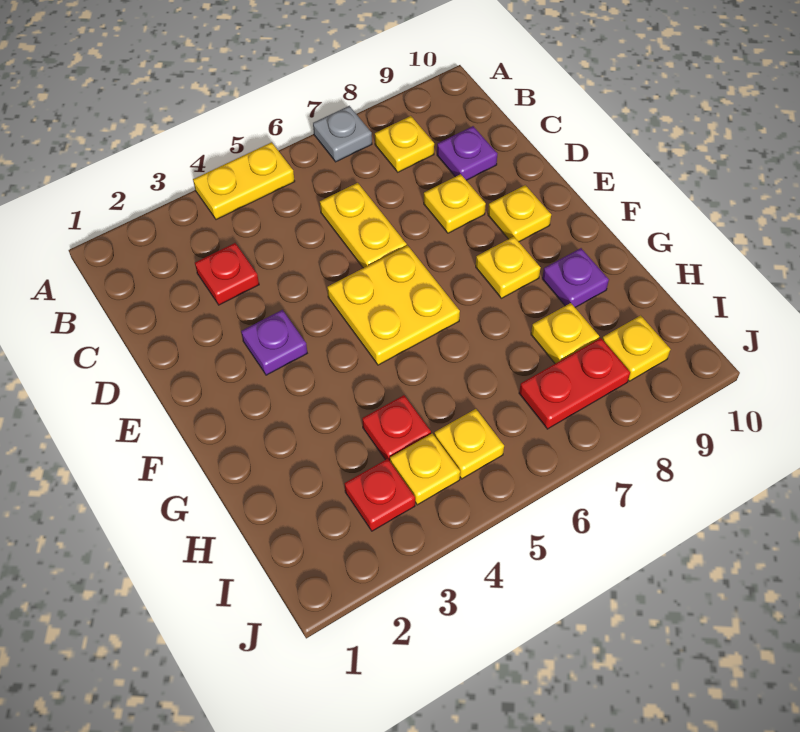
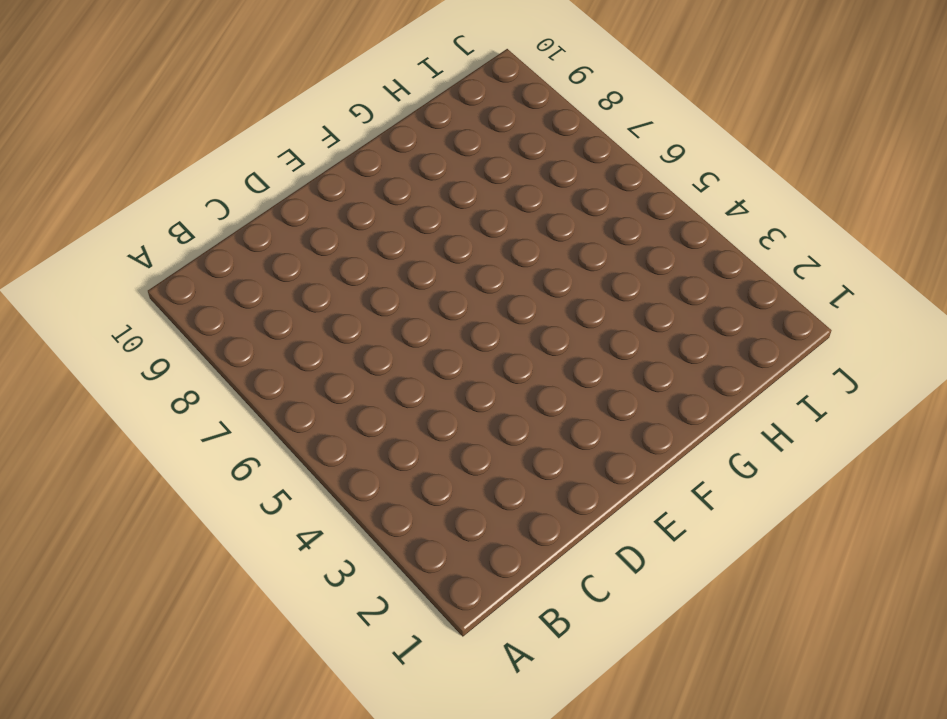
none -> yellow plate A4:A5 level 1
none -> grey plate A7 level 1
none -> yellow plate B8 level 1

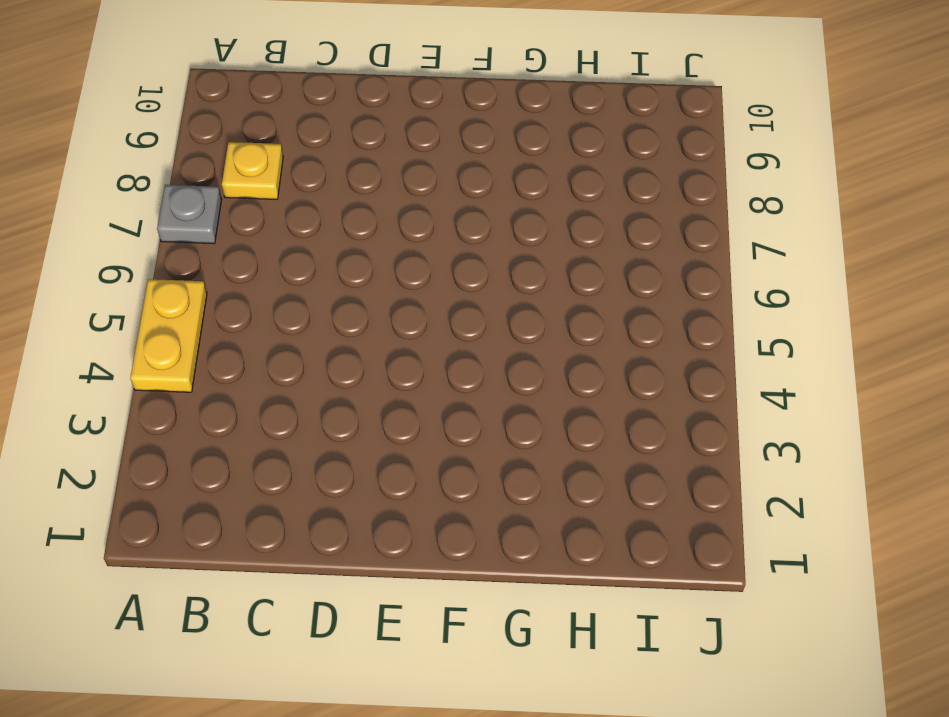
none -> red plate C3 level 1
none -> yellow plate C6:D6 level 1
none -> purple plate C9 level 1

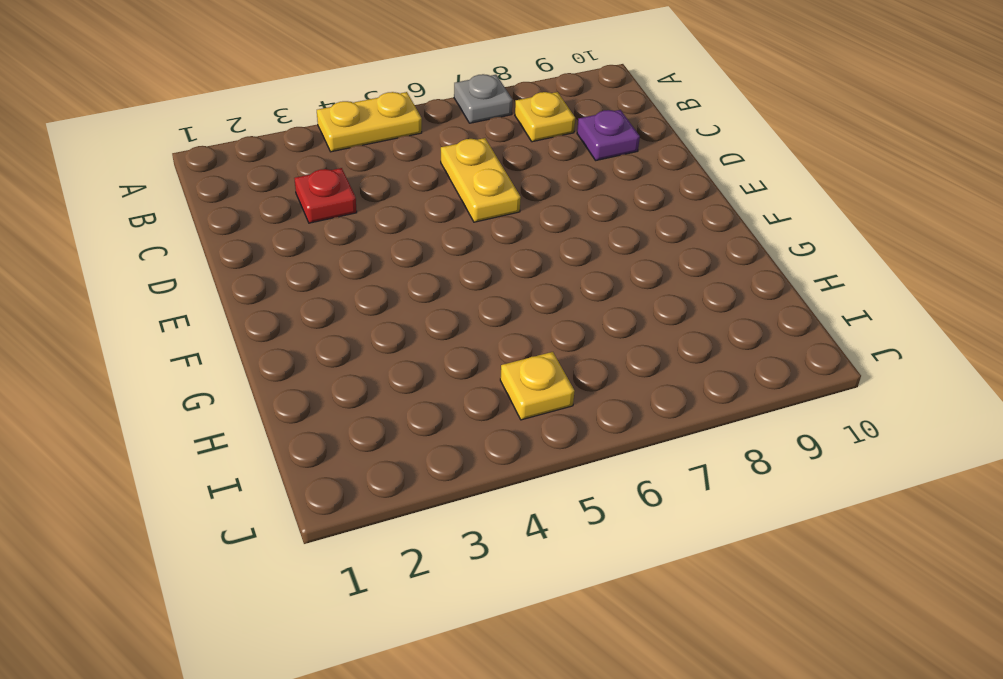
none -> yellow plate D8 level 1
none -> purple plate E3 level 1
none -> yellow plate E5:F6 level 1

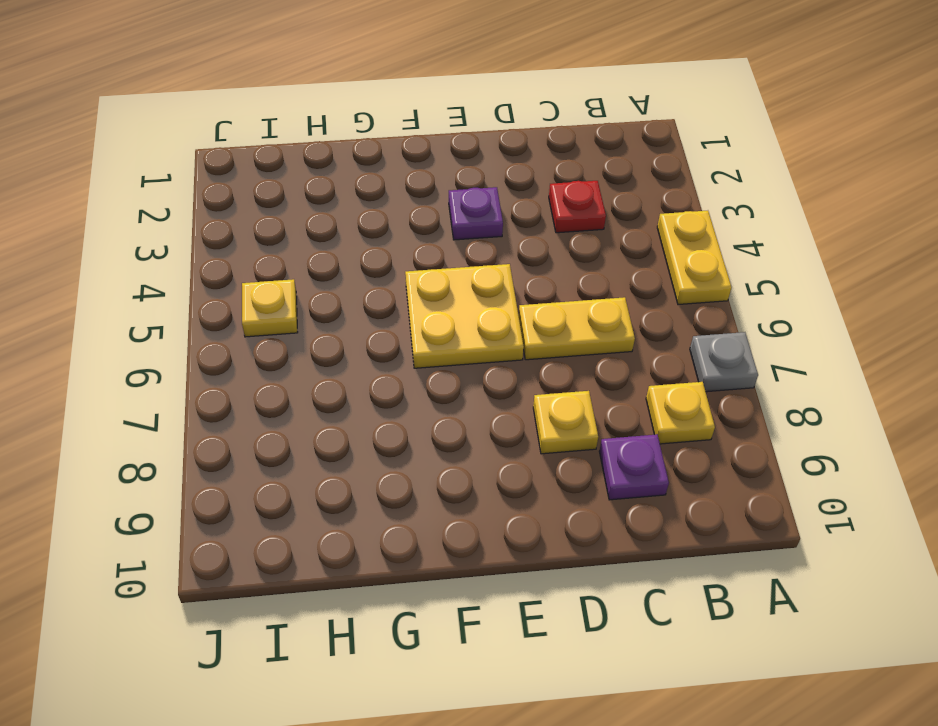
none -> yellow plate E9 level 1
none -> yellow plate F8 level 1
none -> purple plate G9 level 1

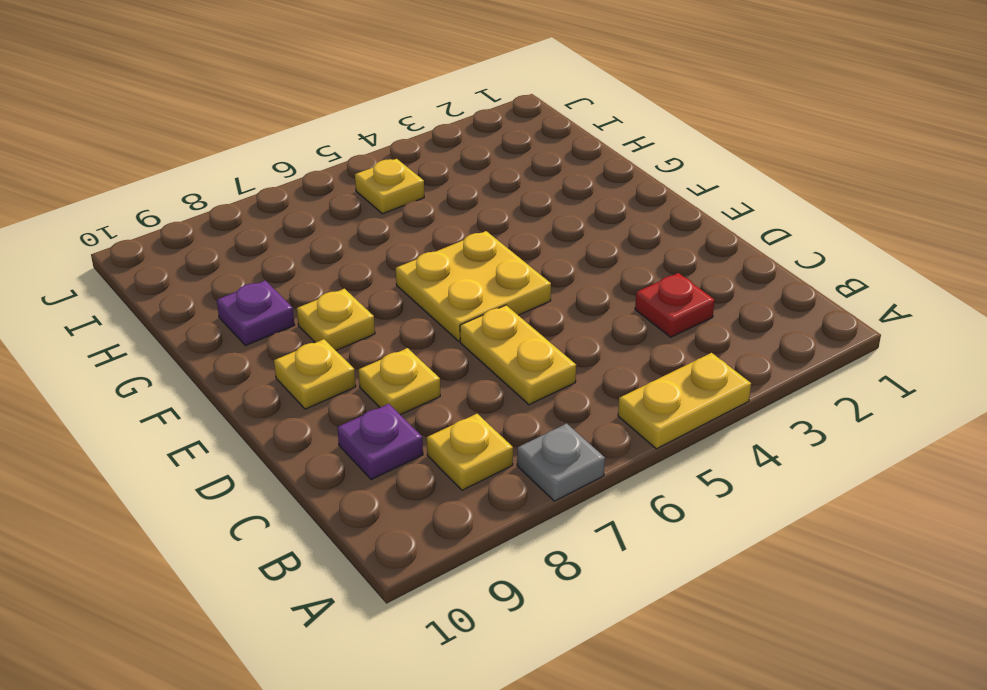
none -> purple plate E3 level 1
none -> red plate H4 level 1
none -> yellow plate H8 level 1

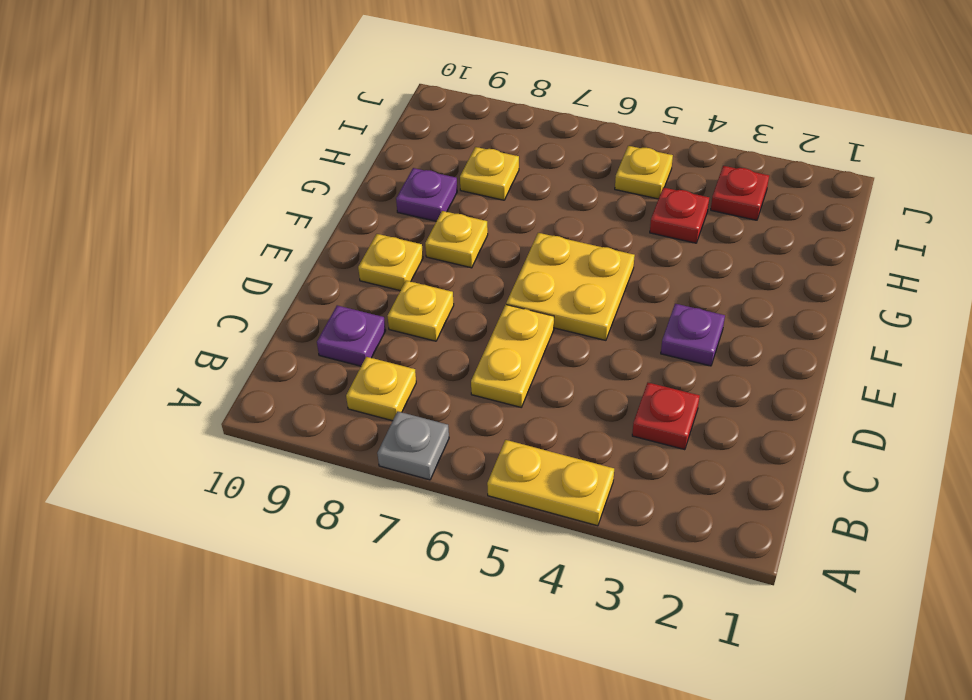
none -> yellow plate I4 level 1
none -> red plate I7:I8 level 1
none -> yellow plate I9 level 1

